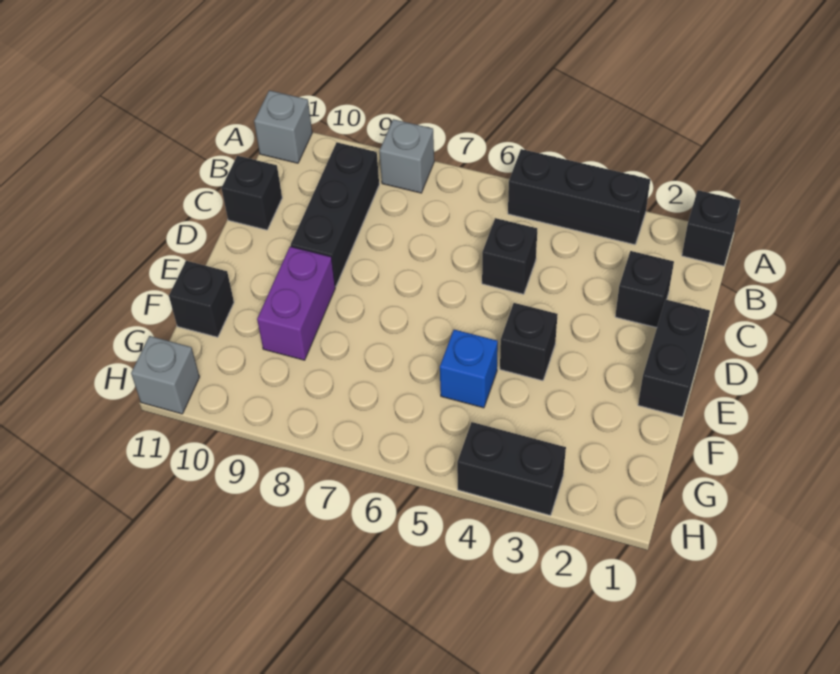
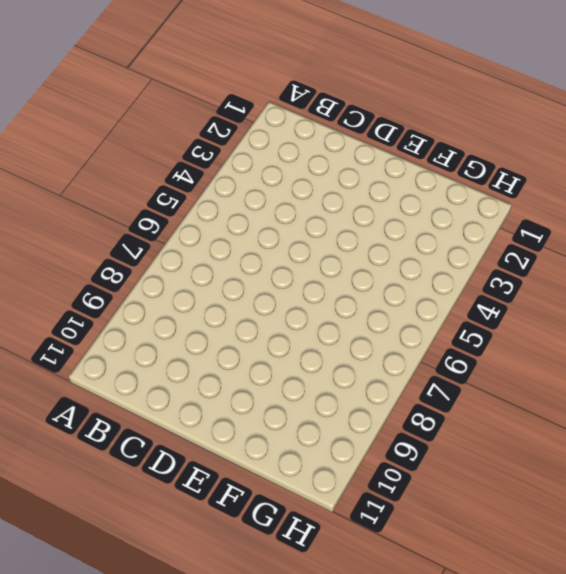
none -> black brick A1 level 1
none -> black brick A3:A5 level 1
none -> grey brick A8 level 1

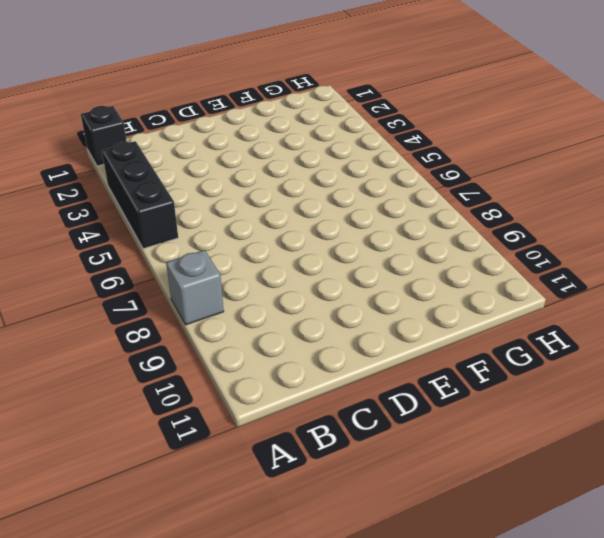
none -> grey brick A11 level 1
none -> black brick B9:D9 level 1
none -> black brick C2 level 1

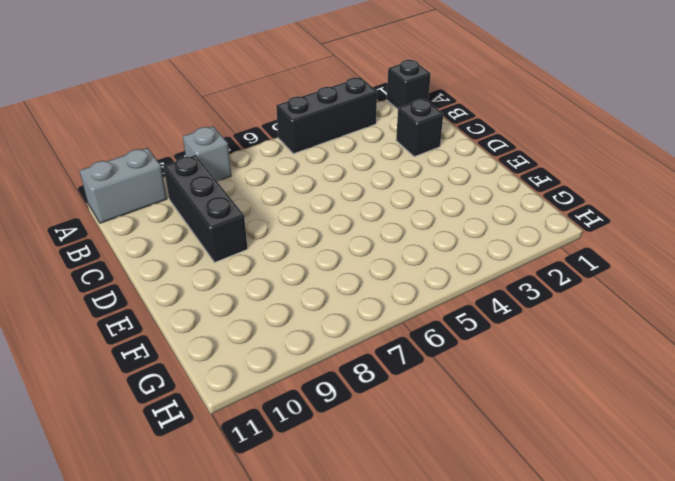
grey brick A10:A11 level 1 -> grey brick A11 level 1
none -> black brick C5 level 1
none -> black brick C11 level 1
none -> black brick D1:E1 level 1

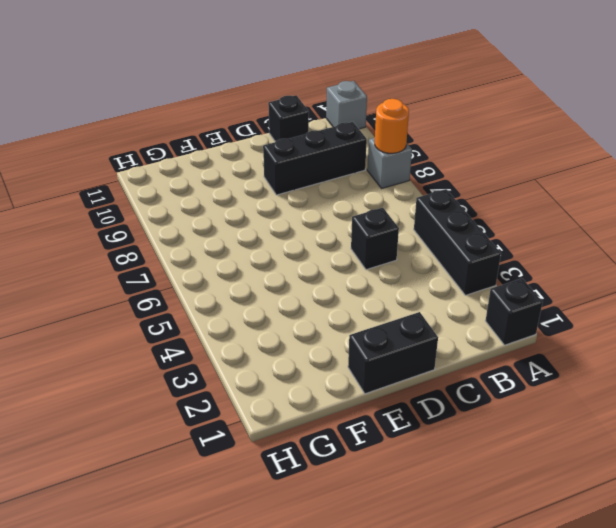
orange round brick A8 level 2 -> none
none -> black brick C2 level 1
none -> black brick E4 level 1
none -> purple brick E9:F9 level 1

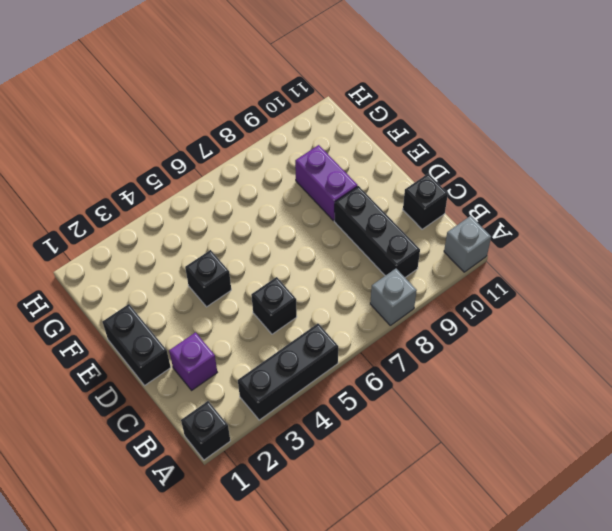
purple brick C2 level 1 -> black brick C2 level 1
none -> blue brick F5 level 1
none -> black brick F11 level 1
none -> black brick H3:H4 level 1

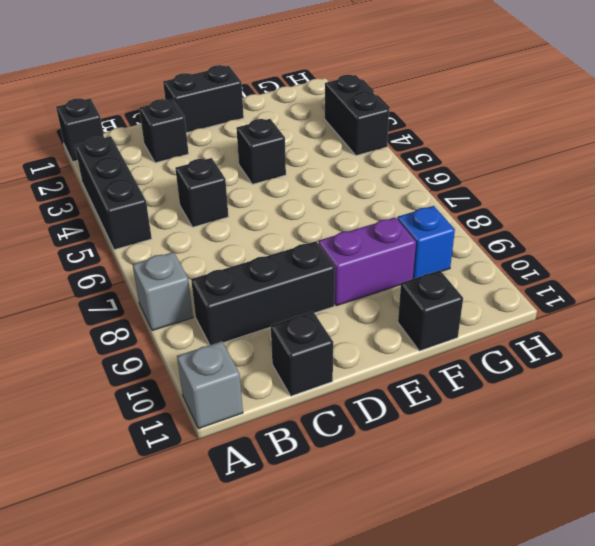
blue brick G9 level 1 -> blue brick F5 level 1
none -> grey brick H11 level 1

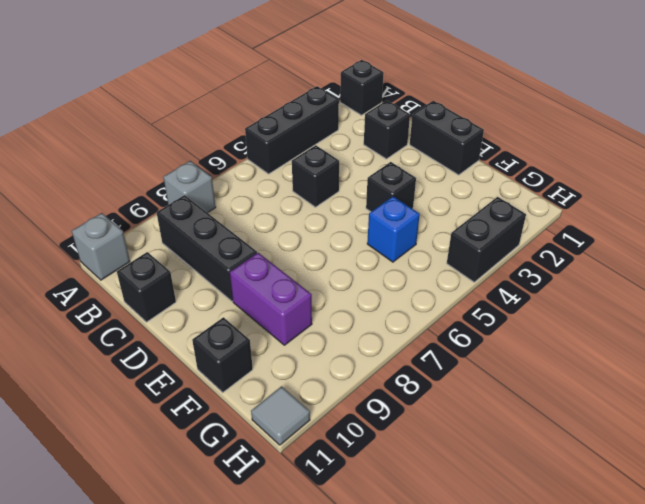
grey tile H11 level 1 -> grey brick H11 level 1

